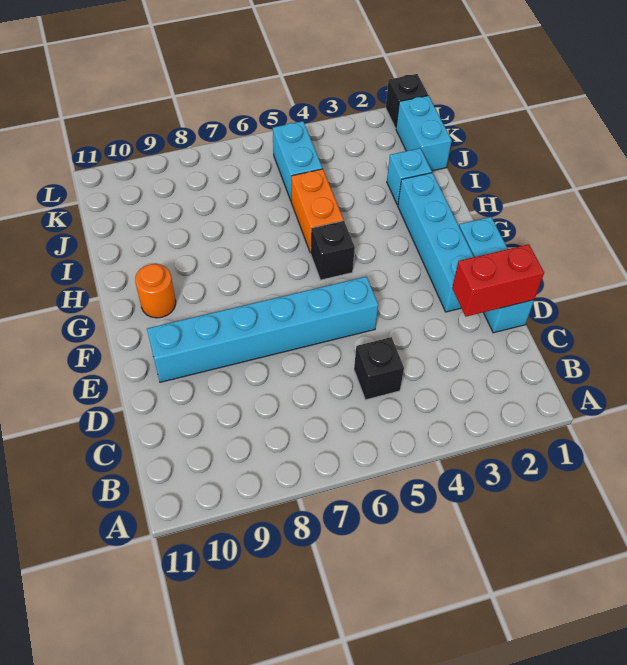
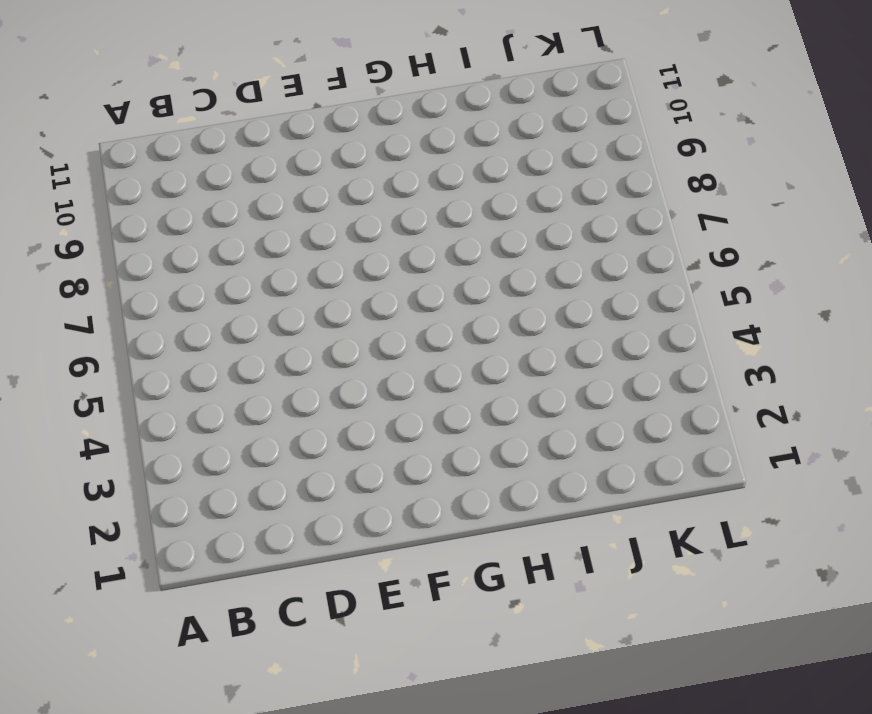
none -> black brick C5 level 1
none -> cyan brick D1:F1 level 1
none -> cyan brick E2:H2 level 1

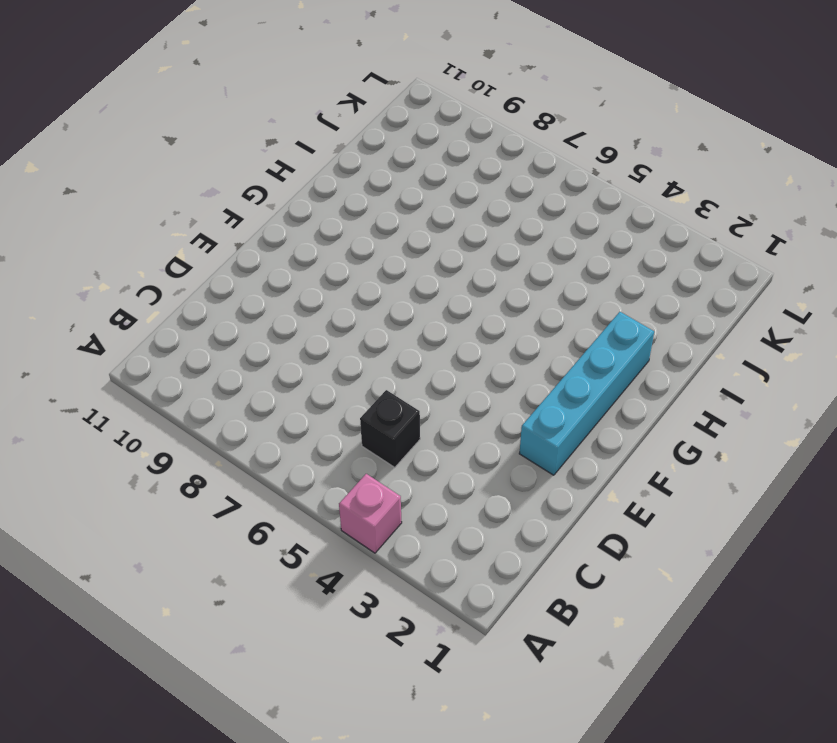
pink brick A4 level 1 -> none
none -> cyan brick D1:F1 level 1
none -> cyan brick E5:E10 level 1
none -> black brick G5 level 1

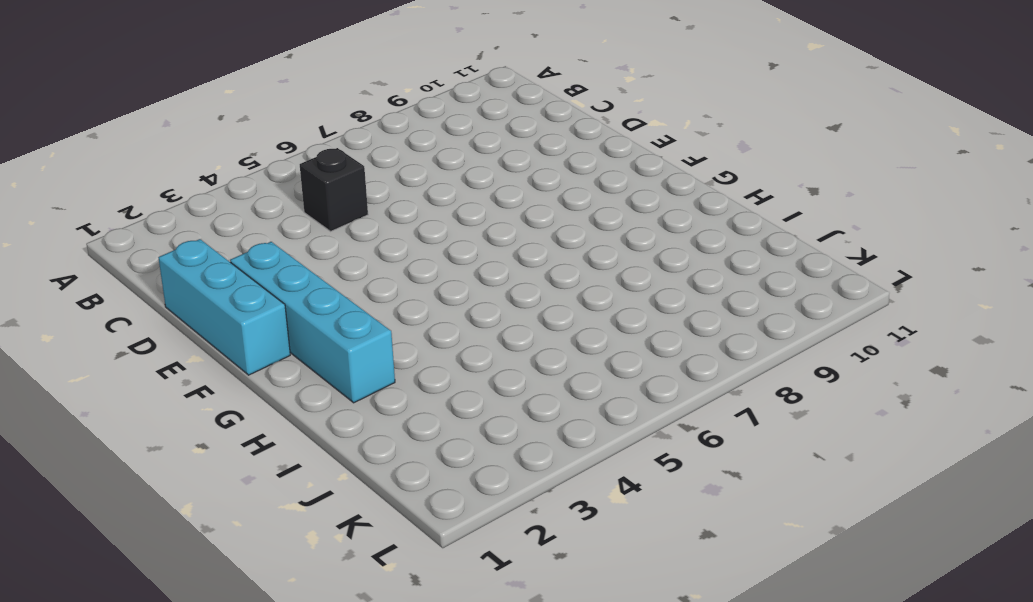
none -> cyan brick E5:E10 level 1
none -> black brick G5 level 1
none -> orange round brick G10 level 1

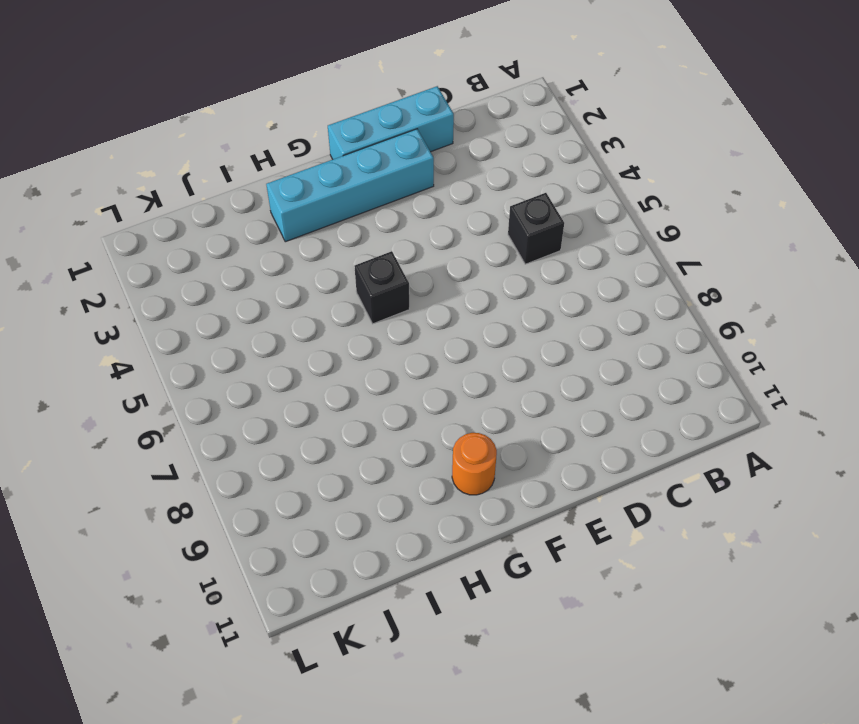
none -> cyan brick E5:E10 level 1
none -> orange brick H5:I5 level 1
none -> cyan brick I2 level 1

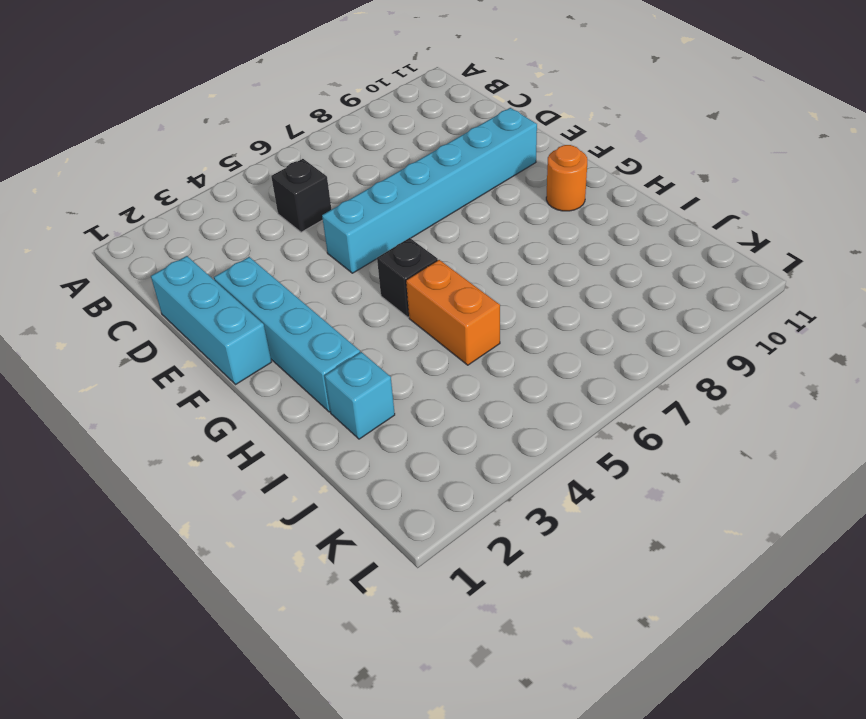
none -> cyan brick J1:K1 level 1
none -> cyan brick J5:K5 level 1
none -> black brick L1 level 1

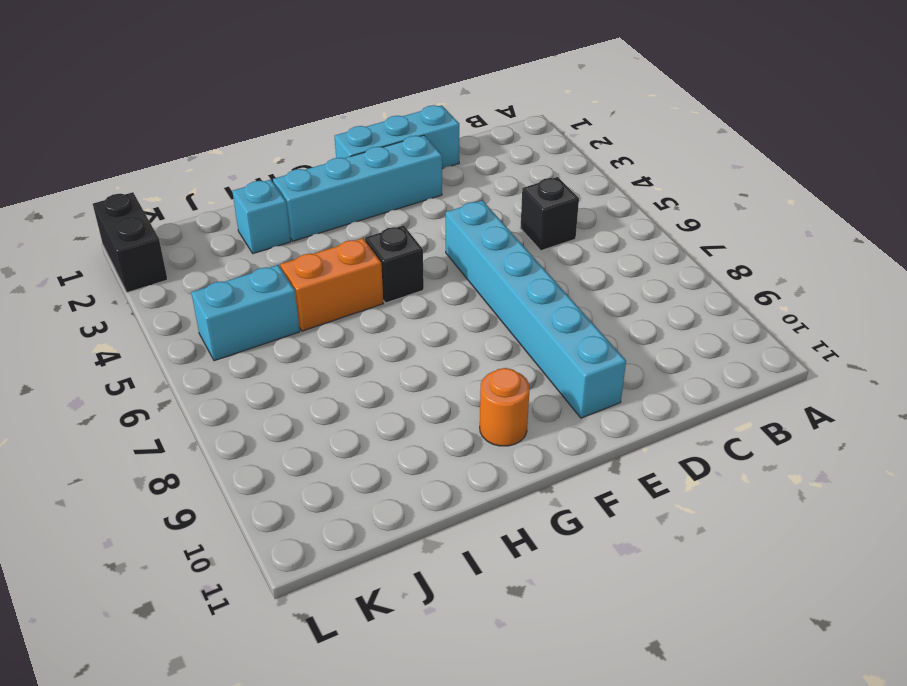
black brick L1:L2 level 1 -> black brick L1 level 1
none -> cyan brick J1:K1 level 1
none -> red brick D1:D2 level 2

